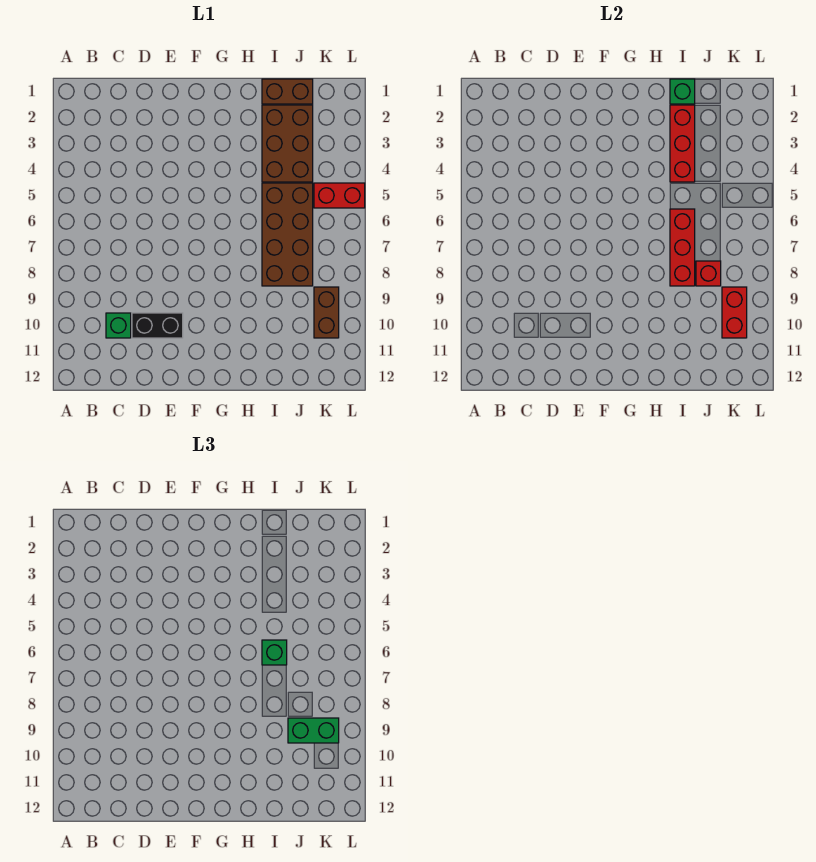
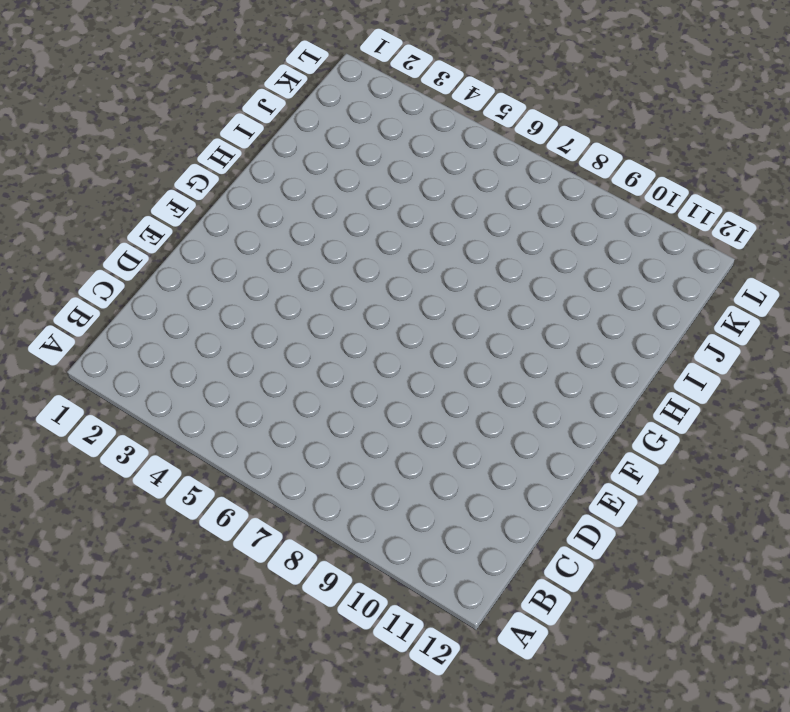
none -> green brick C10 level 1
none -> black brick D10:E10 level 1
none -> brown brick I1:J1 level 1

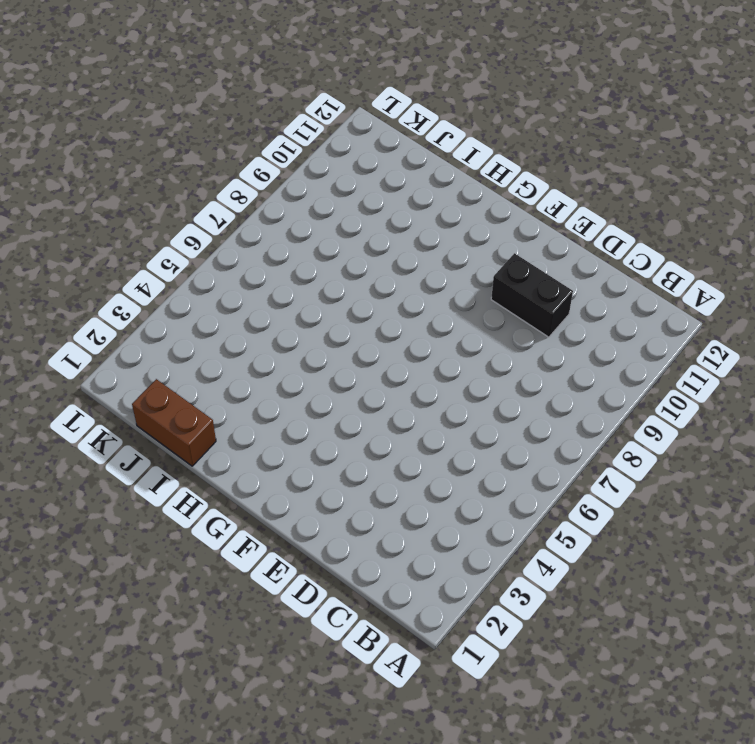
none -> green brick C10 level 1
none -> brown brick I2:J4 level 1
none -> brown brick I5:J8 level 1

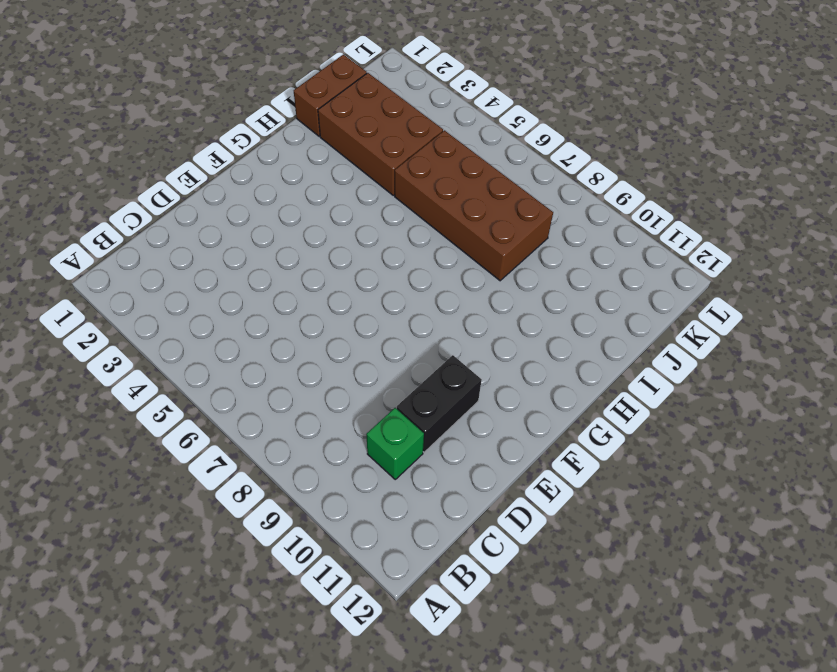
none -> red brick K5:L5 level 1
none -> brown brick K9:K10 level 1
none -> green brick I1 level 2

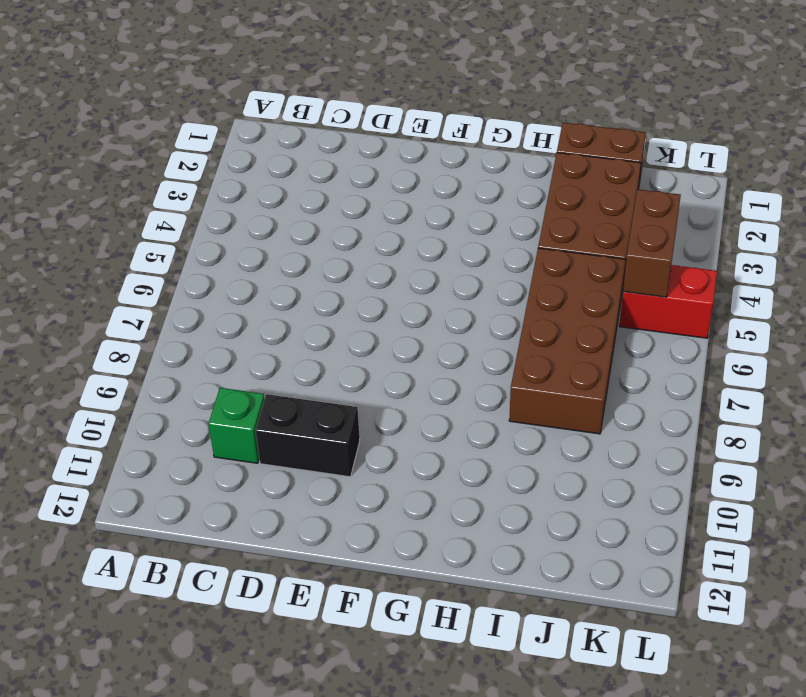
brown brick K4:K5 level 2 -> brown brick K9:K10 level 1
none -> green brick I1 level 2
none -> red brick I2:I4 level 2
none -> red brick I6:I8 level 2

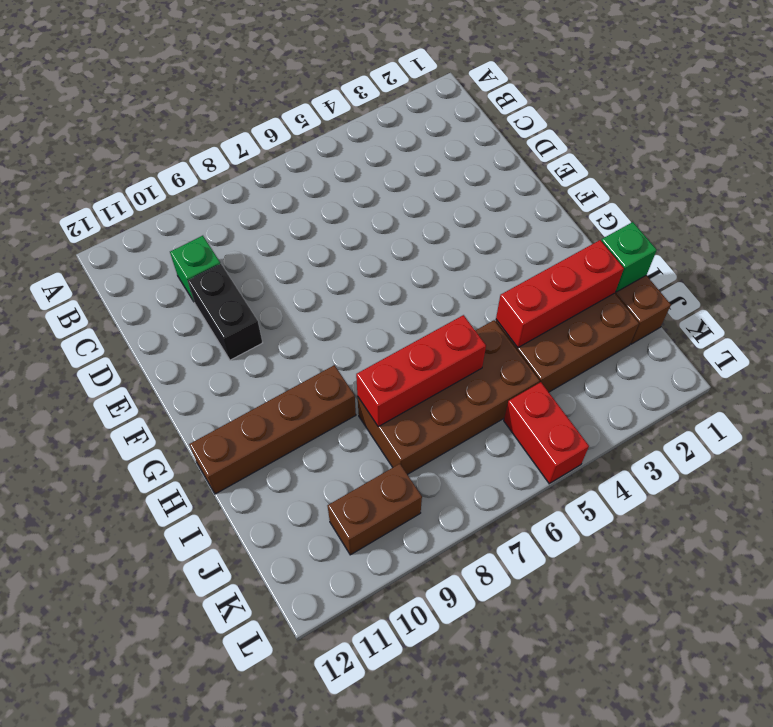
brown brick H9:H12 level 1 -> none
none -> red brick J8 level 2
none -> red brick K9:K10 level 2
none -> green brick I6 level 3

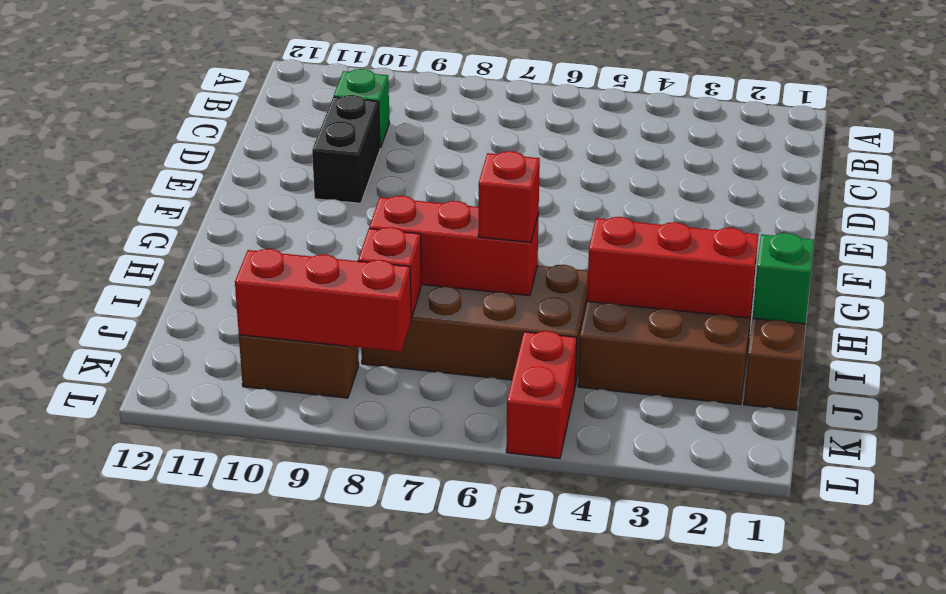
red brick I6 level 3 -> green brick I6 level 3
red brick K8:K10 level 2 -> red brick K9:K10 level 2
none -> green brick J9:K9 level 3

